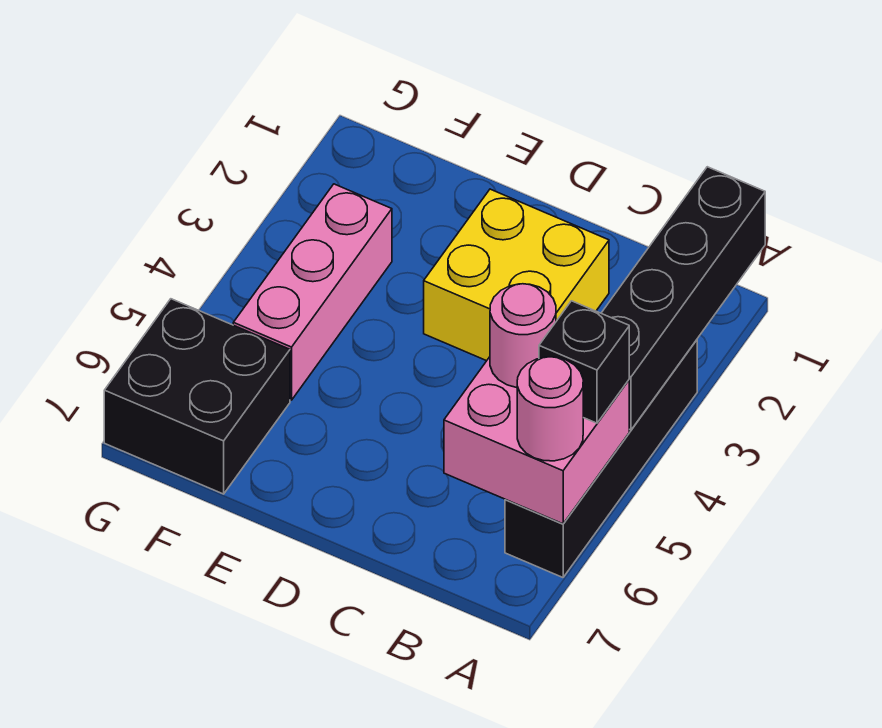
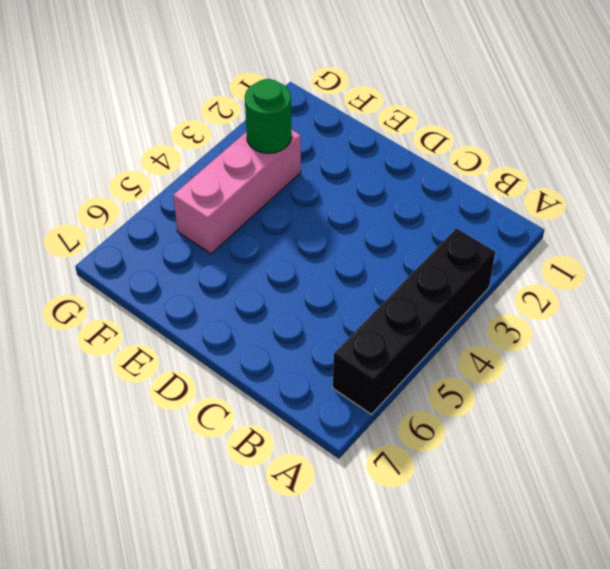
green round brick F3 level 2 -> none
none -> yellow brick C2:D3 level 1
none -> black brick F6:G7 level 1

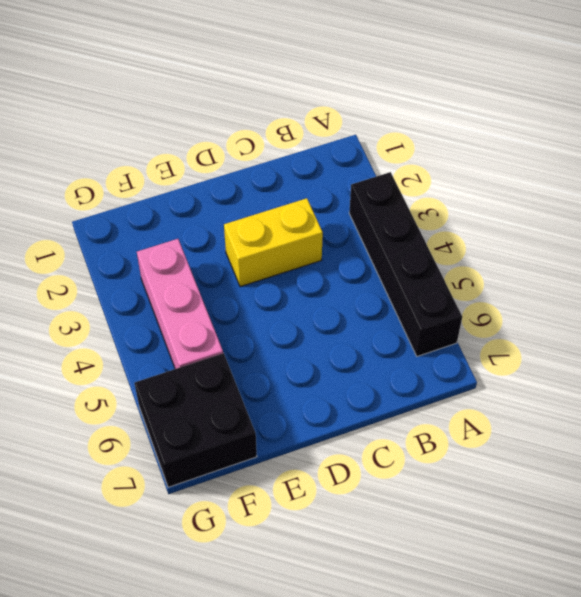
yellow brick C3:D3 level 1 -> yellow brick C2:D3 level 1
none -> black brick A1:A4 level 2
none -> pink brick A5:B6 level 2

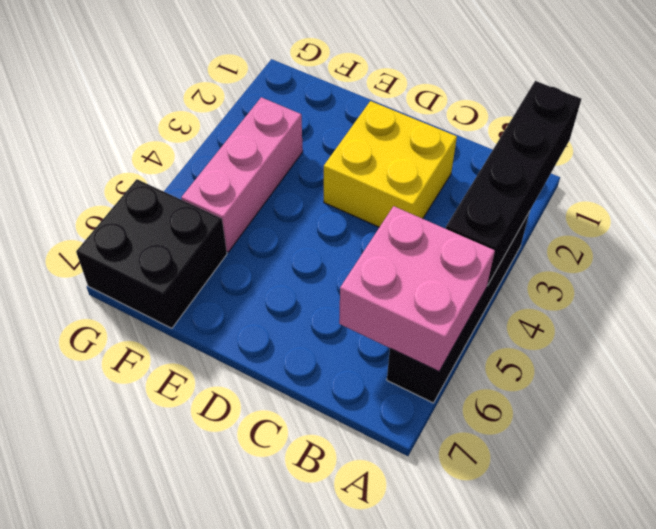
none -> black brick A5 level 3
none -> pink round brick A6 level 3

